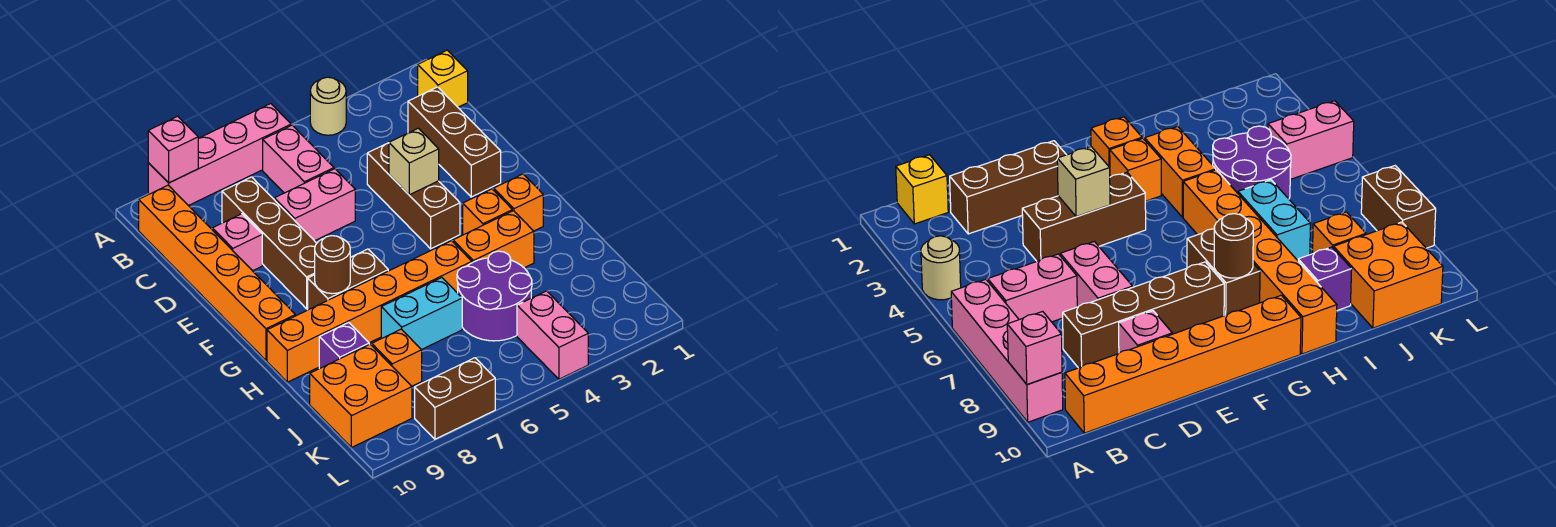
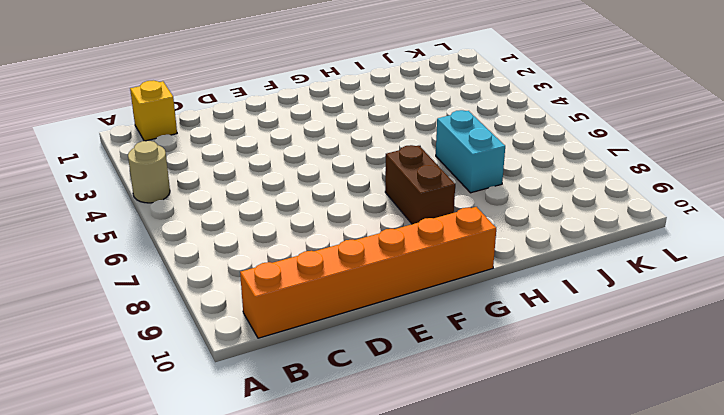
none -> pink brick A6:A9 level 1
none -> pink brick B6:C6 level 1
none -> brown brick C2:E2 level 1

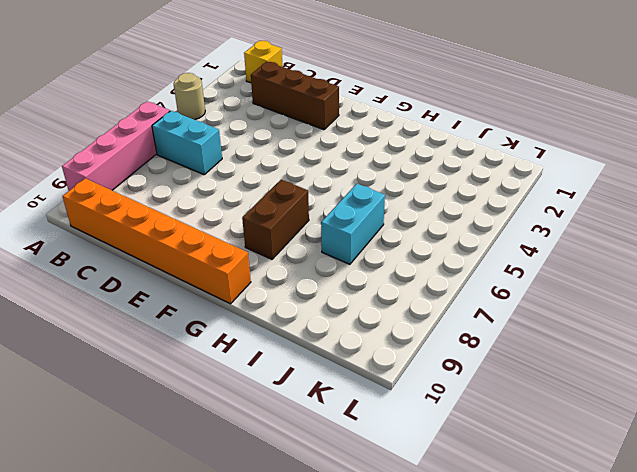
cyan brick B6:C6 level 1 -> pink brick B6:C6 level 1
none -> brown brick C8:F8 level 1
none -> brown brick D4:F4 level 1
none -> pink brick D6:D7 level 1

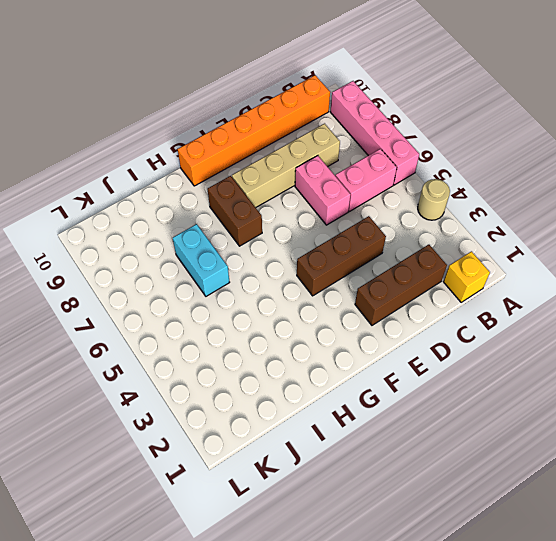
tan brick C8:F8 level 1 -> brown brick C8:F8 level 1
none -> pink brick D9 level 1
none -> orange brick G2 level 1
none -> orange brick G3 level 1

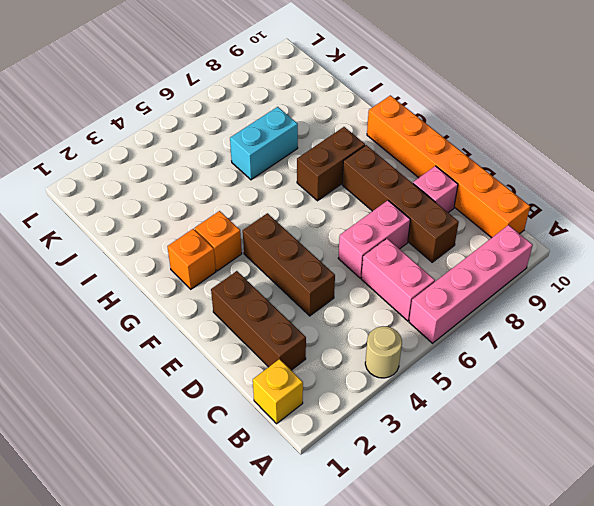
none -> orange brick H3:H4 level 1
none -> orange brick H5:H10 level 1
none -> purple round brick I4:J5 level 1

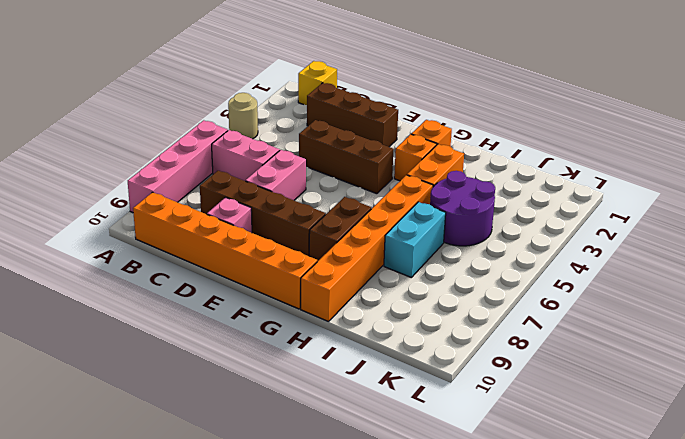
none -> purple brick I9 level 1
none -> orange brick J8 level 1
none -> orange brick J9:K10 level 1

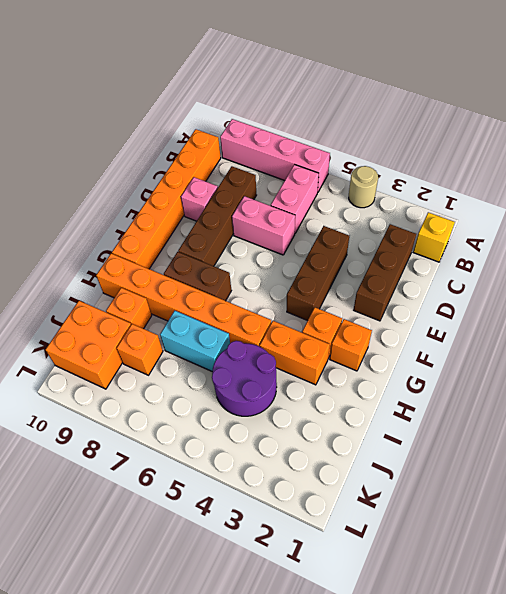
orange brick I9 level 1 -> purple brick I9 level 1
none -> pink brick K4:L4 level 1
none -> brown brick L7:L8 level 1
none -> pink brick A9 level 2

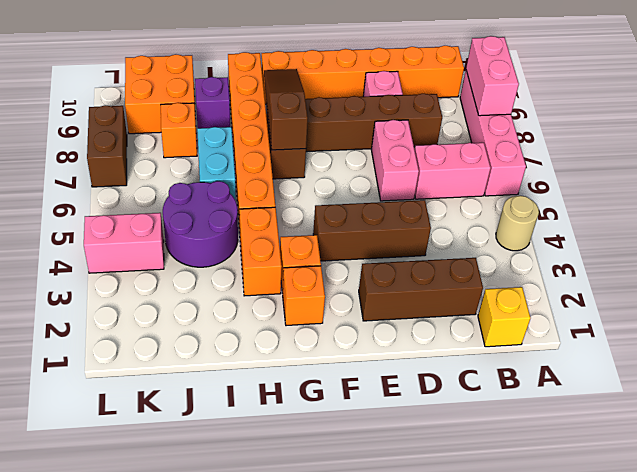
pink brick A8:A9 level 2 -> pink brick A9 level 2
brown slope G7:G9 level 2 top 7 -> brown round brick G8 level 2
none -> tan brick E4 level 2

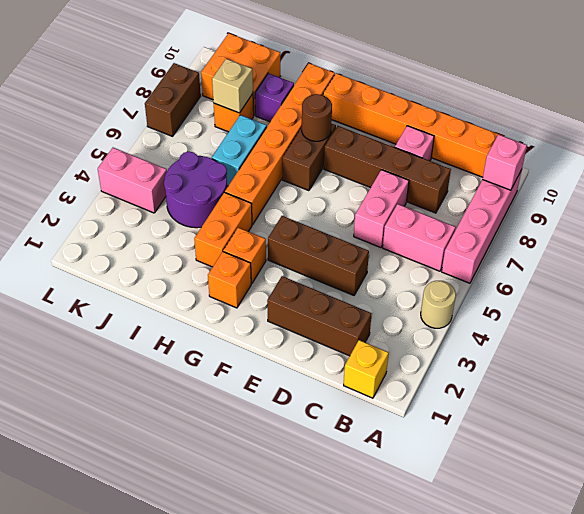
tan brick J8 level 2 -> tan brick E4 level 2

